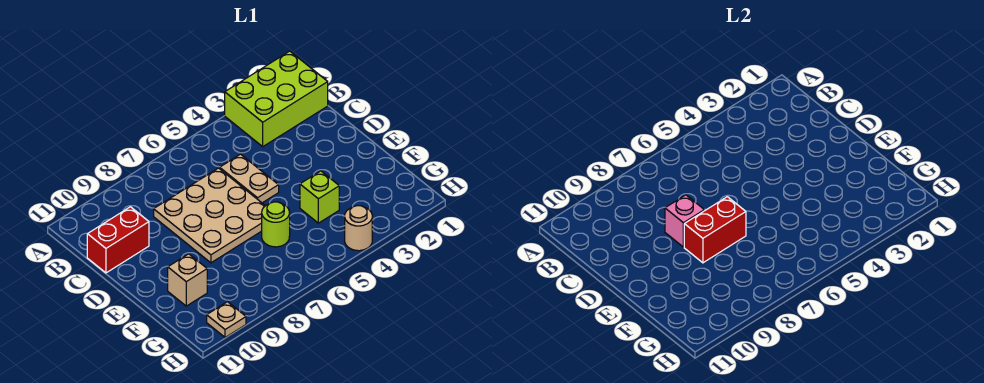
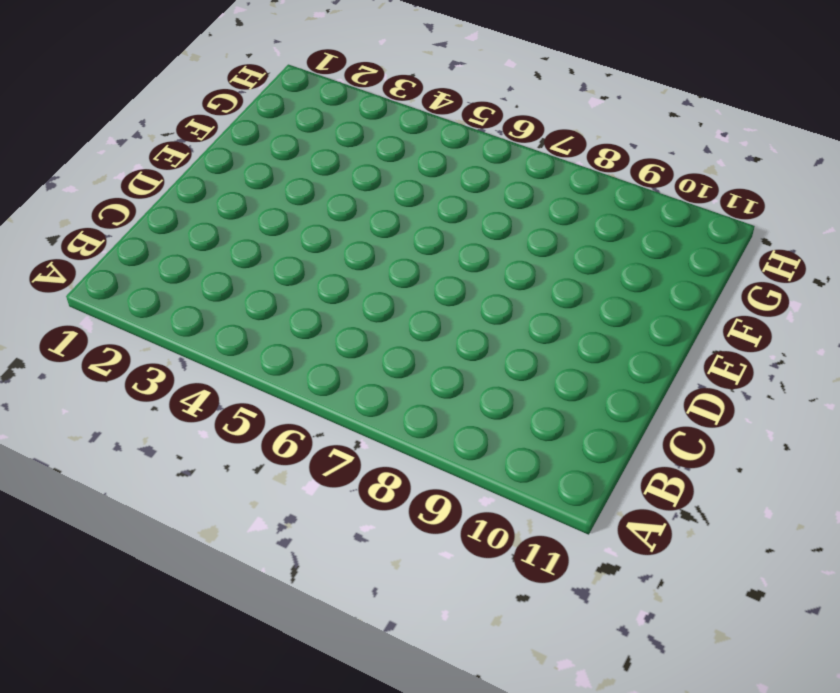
none -> lime brick A1:B3 level 1
none -> tan plate C5:D5 level 1

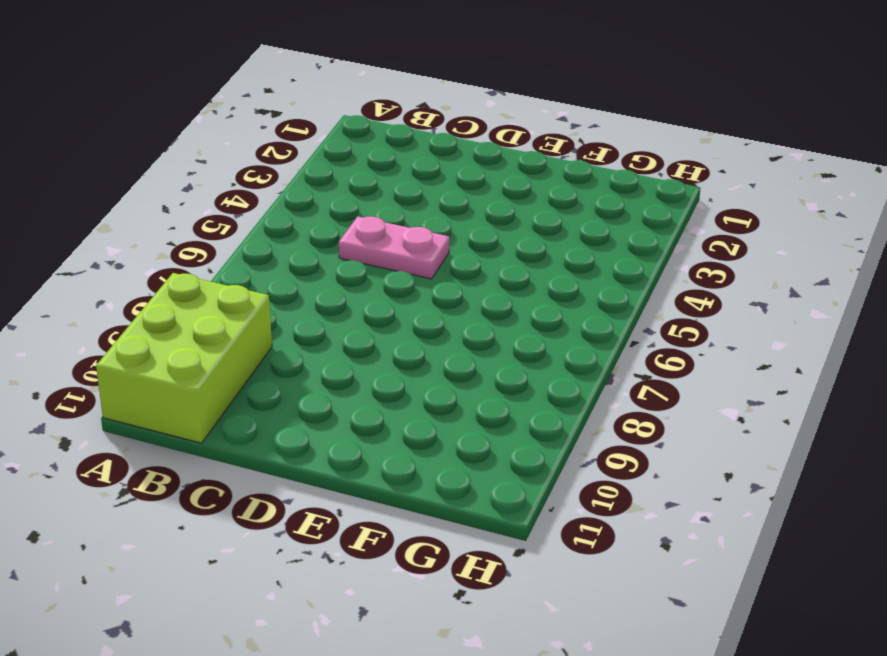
lime brick A9:B11 level 1 -> lime brick A1:B3 level 1
pink plate C5:D5 level 1 -> tan plate C5:D5 level 1
none -> tan plate C6:E8 level 1
none -> red brick C10:C11 level 1

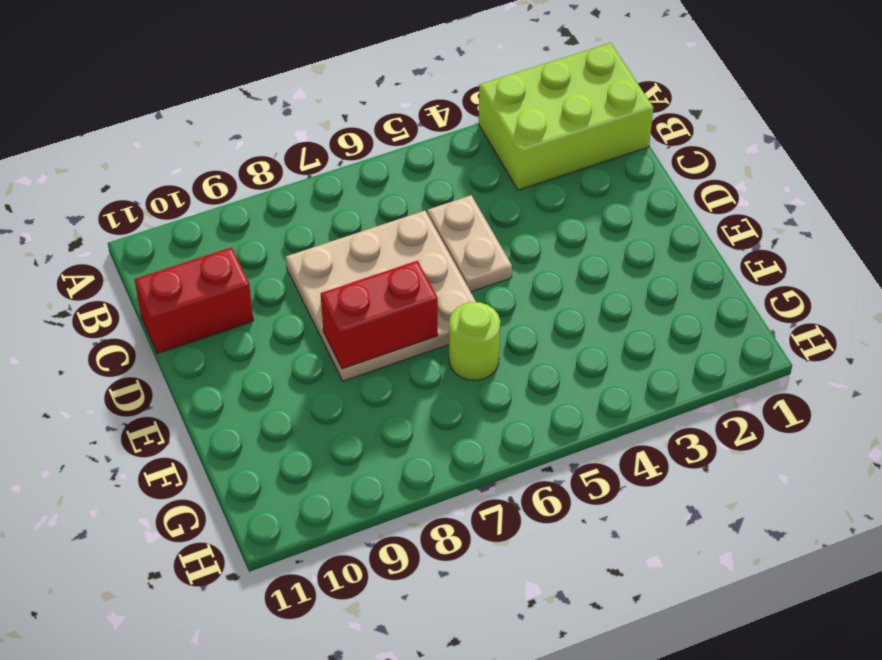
none -> lime brick F4 level 1
none -> tan brick F10 level 1

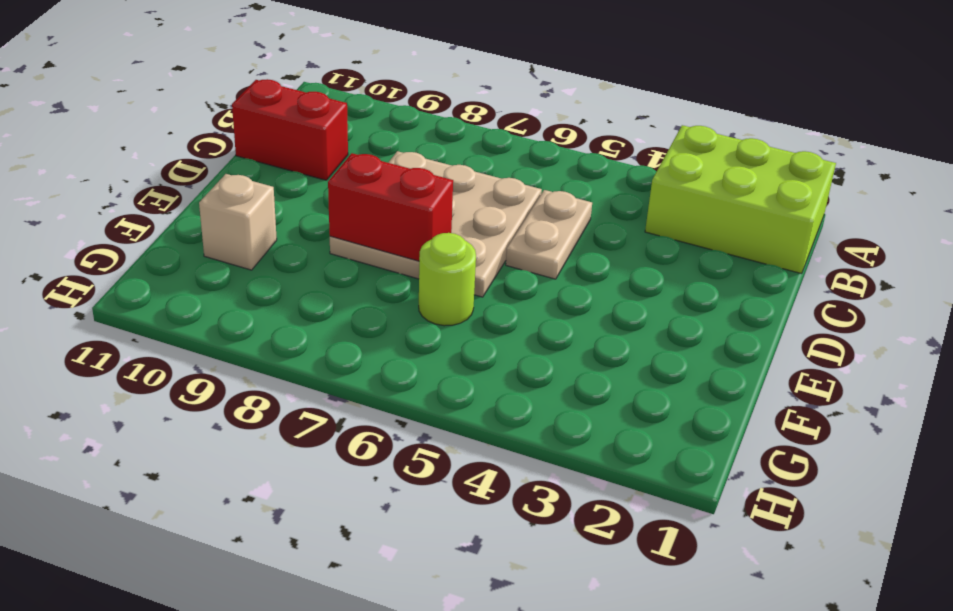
none -> lime brick F4 level 1
none -> tan round brick H4 level 1

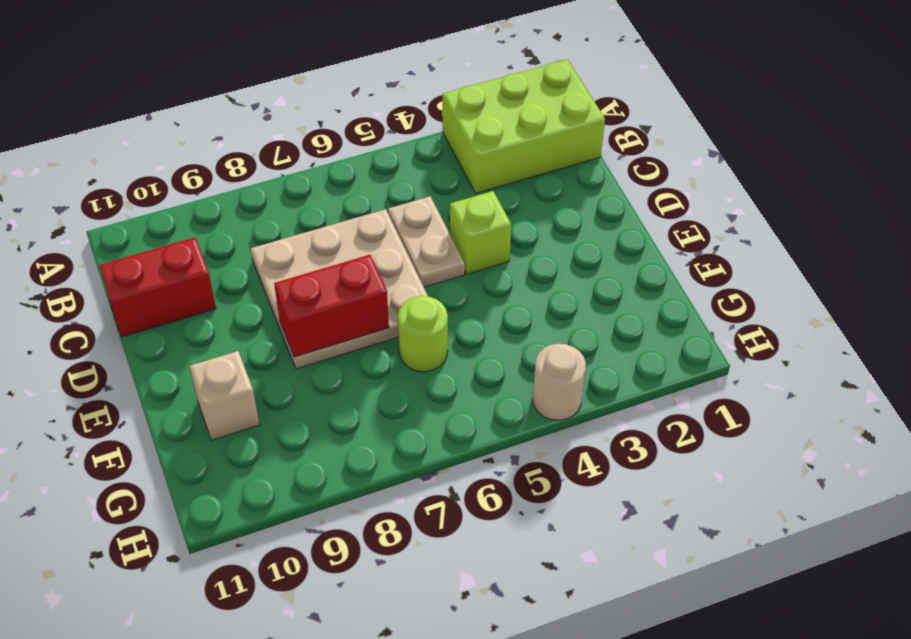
lime brick D4 level 1 -> lime brick F4 level 1
none -> tan plate H10 level 1
none -> pink brick D8 level 2

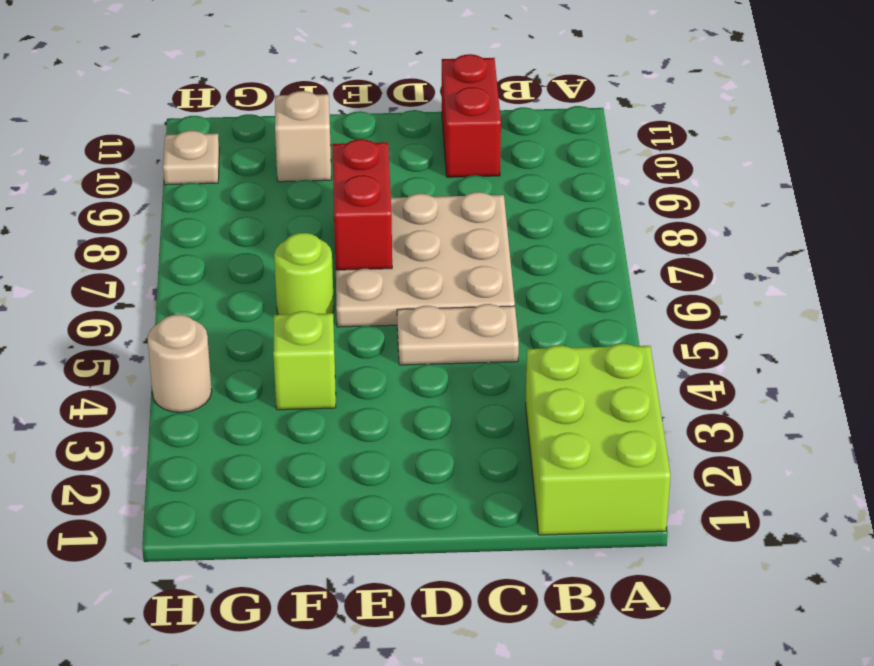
none -> pink brick D8 level 2

